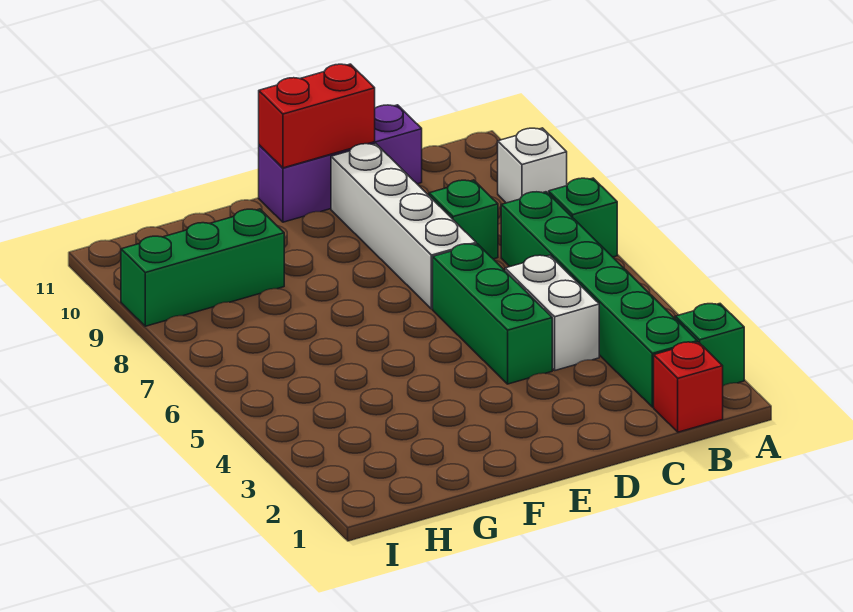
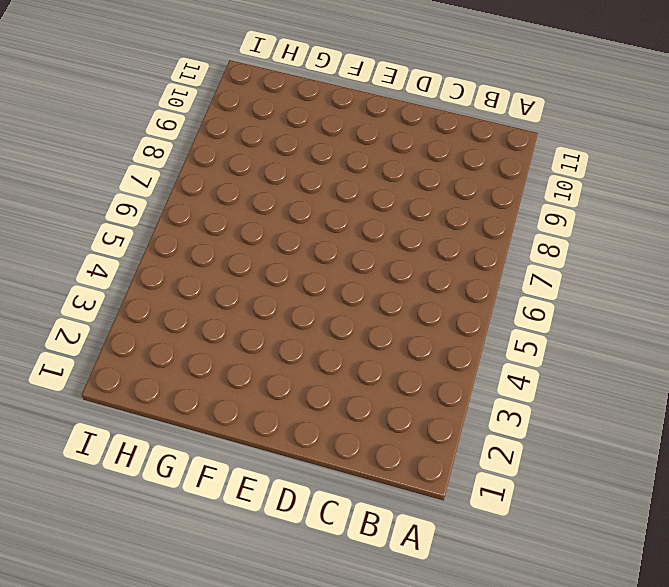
none -> green brick A2 level 1
none -> green brick A7 level 1
none -> white brick A9 level 1

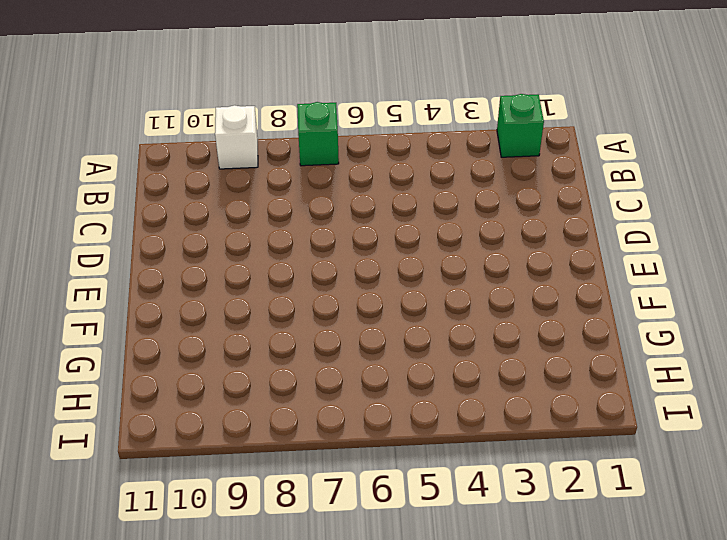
none -> red brick B1 level 1
none -> green brick B2:B7 level 1
none -> white brick C4:C5 level 1

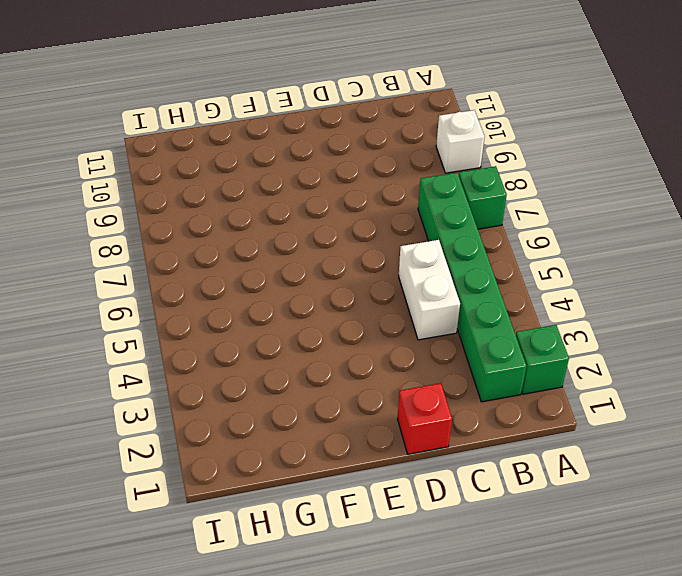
red brick D1 level 1 -> red brick B1 level 1
none -> green brick C8 level 1
none -> purple brick C11:E11 level 1
none -> green brick D4:D6 level 1

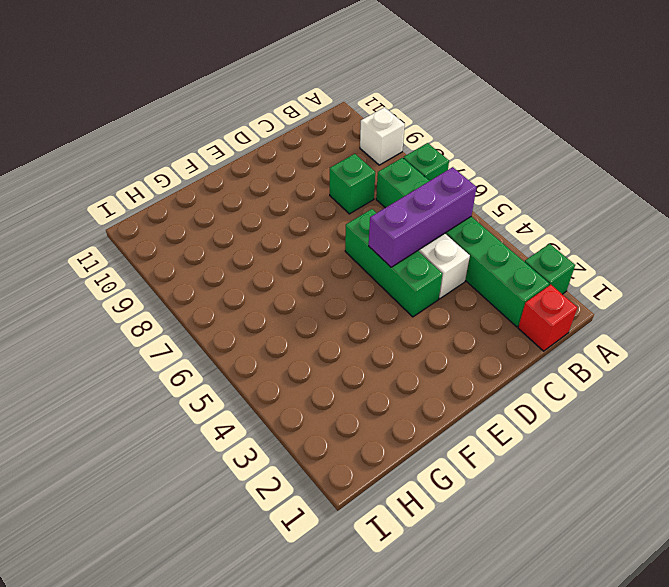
purple brick B5:D5 level 2 -> purple brick C11:E11 level 1
none -> white brick D7:D10 level 1
none -> green brick G9:I9 level 1
none -> red brick D11:E11 level 2

